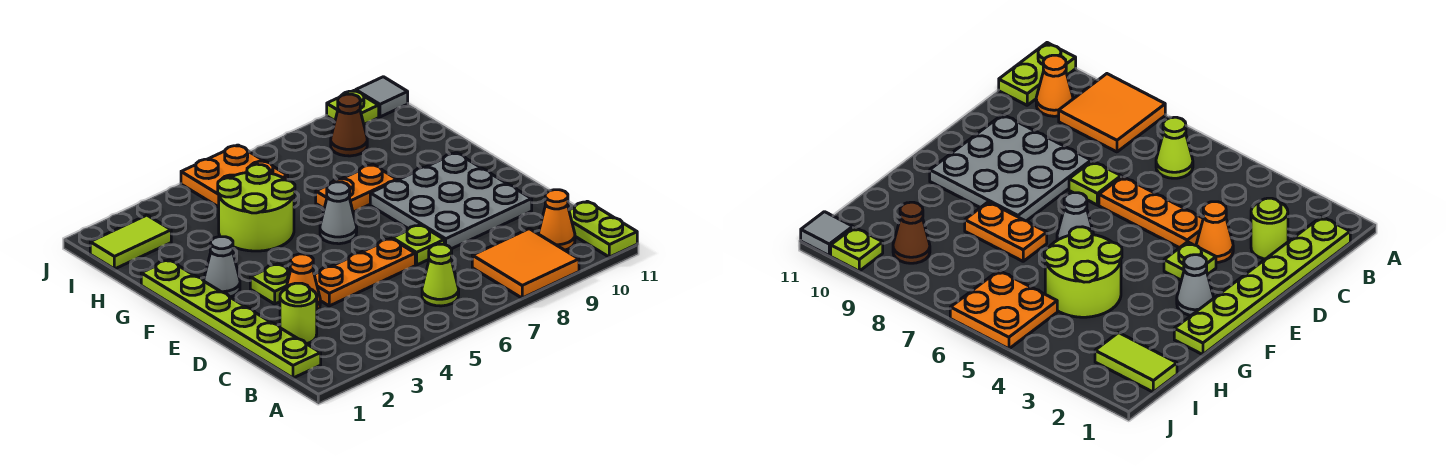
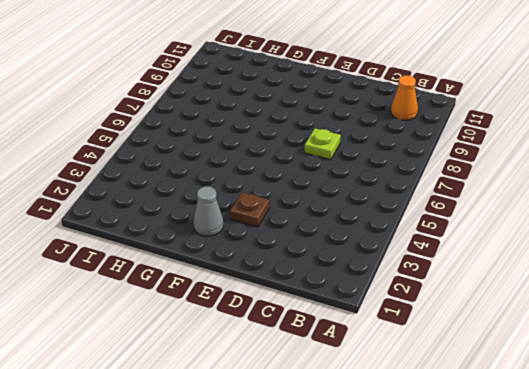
brown plate E3 level 1 -> lime plate E3 level 1
none -> orange tile A8:B9 level 1
none -> lime plate A11:B11 level 1
none -> lime plate B1:G1 level 1

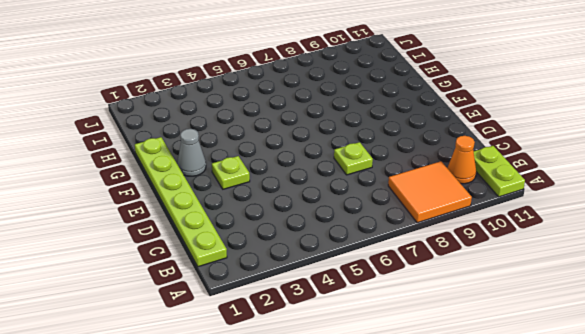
none -> lime cone B6 level 1
none -> lime round brick C2 level 1
none -> orange cone D3 level 1

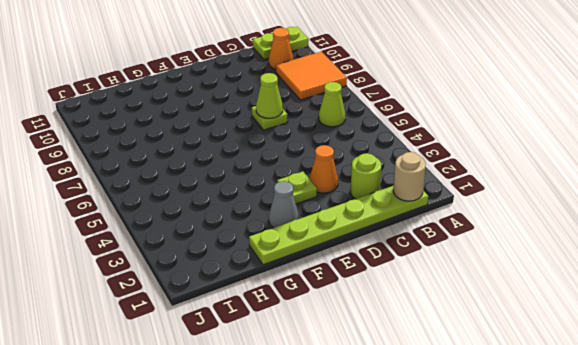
tan round brick B1 level 2 -> none
lime cone D7 level 2 -> none
none -> orange plate D4:D6 level 1
none -> grey plate D8:F10 level 1
none -> grey cone F6 level 1

